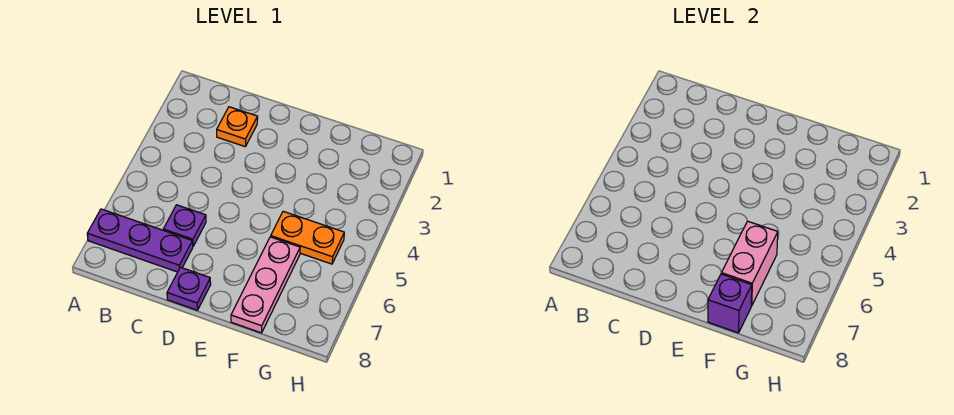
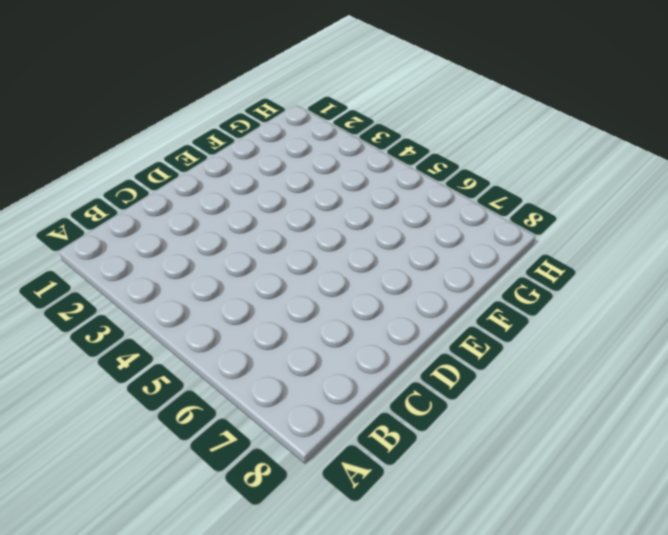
none -> purple plate A7:C7 level 1
none -> orange plate C2 level 1

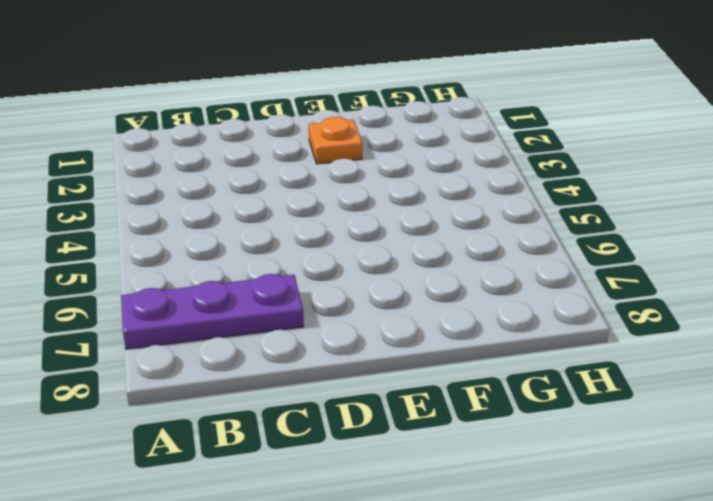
orange plate E2 level 1 -> orange plate C2 level 1
none -> purple plate C6 level 1
none -> purple plate D8 level 1

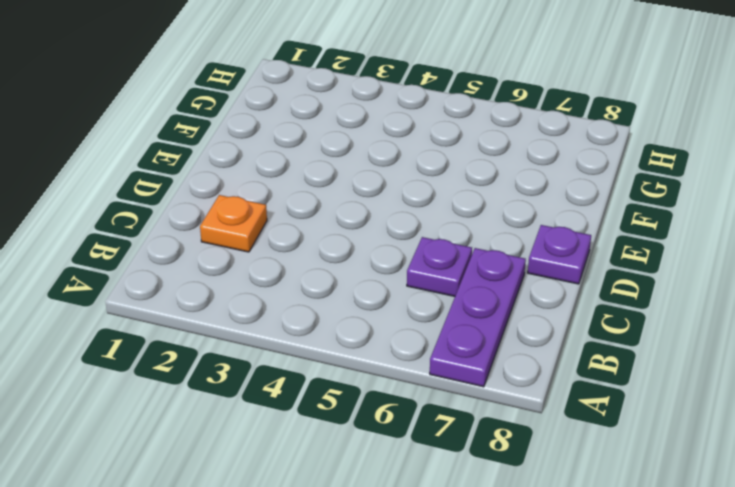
none -> orange plate F5:G5 level 1
none -> pink plate F6:F8 level 1

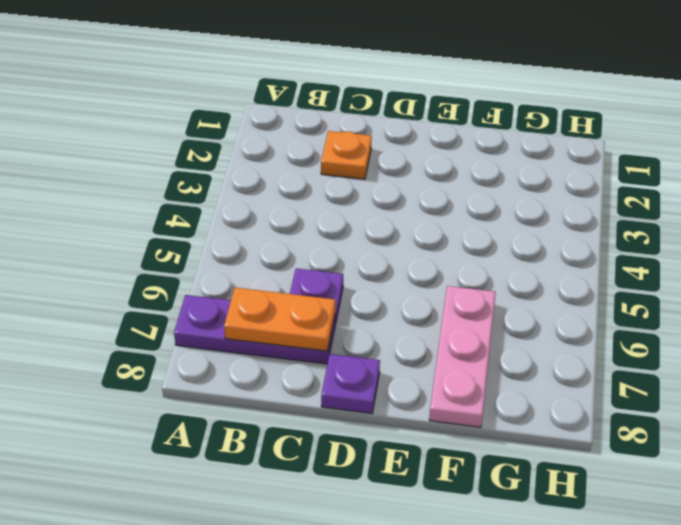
orange plate B7:C7 level 2 -> orange plate F5:G5 level 1
none -> pink brick F6:F7 level 2
none -> purple brick F8 level 2

